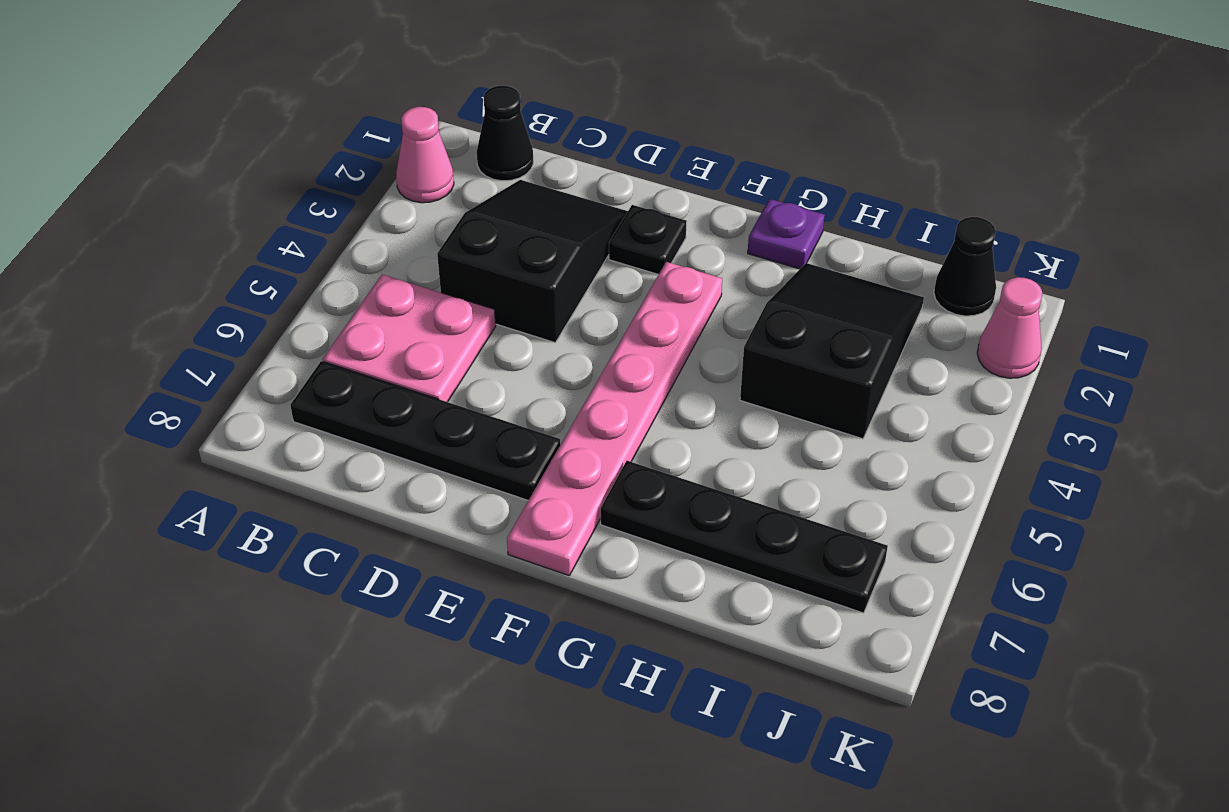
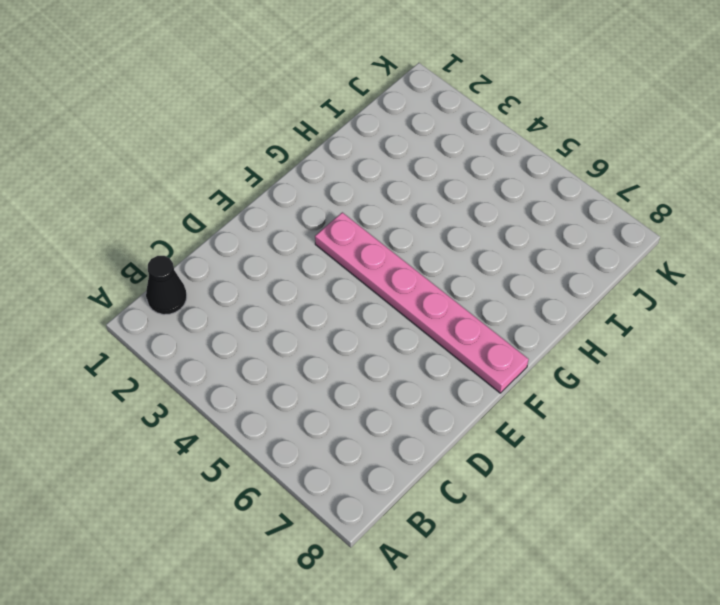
none -> pink cone A2 level 1
none -> pink plate B5:C6 level 1
none -> black plate B7:E7 level 1

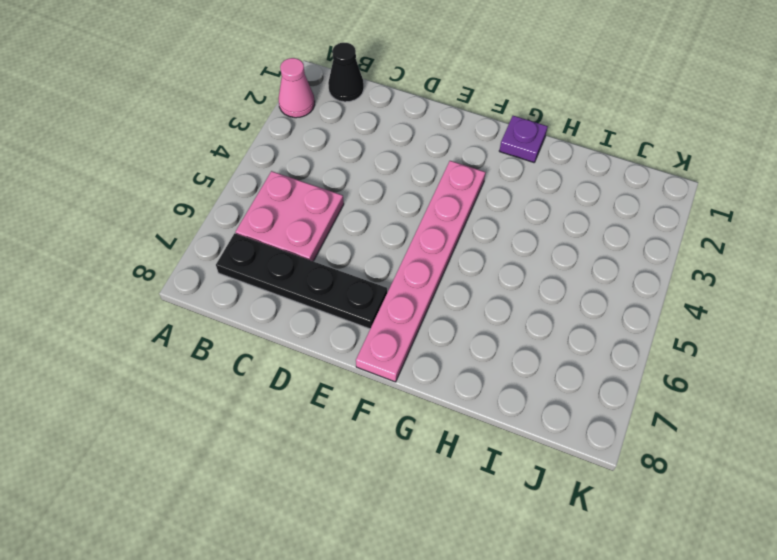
none -> black slope C2:D4 level 1 top 4
none -> black plate E2 level 1
none -> black plate G7:J7 level 1

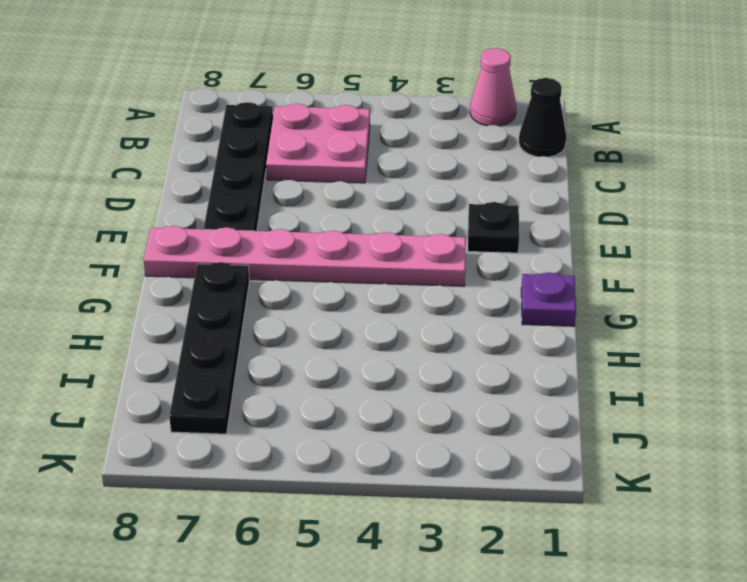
none -> black slope C2:D4 level 1 top 4
none -> black slope H2:I4 level 1 top 4
none -> black cone J1 level 1

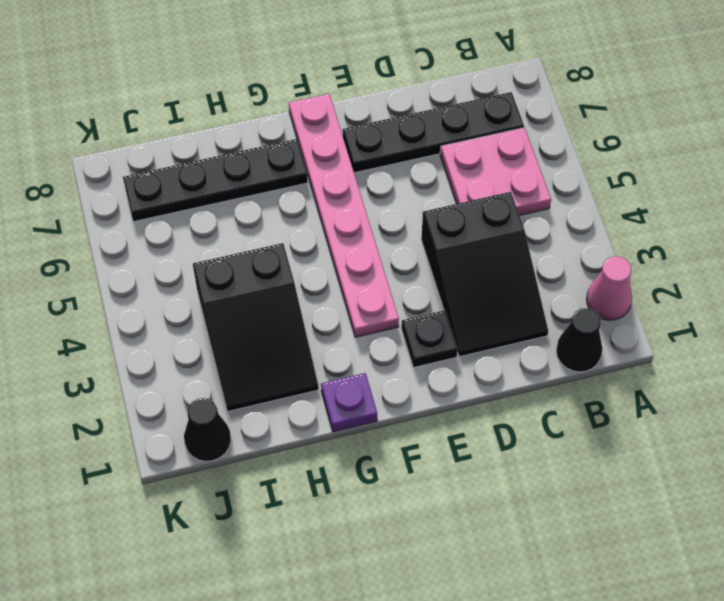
none -> pink cone K2 level 1

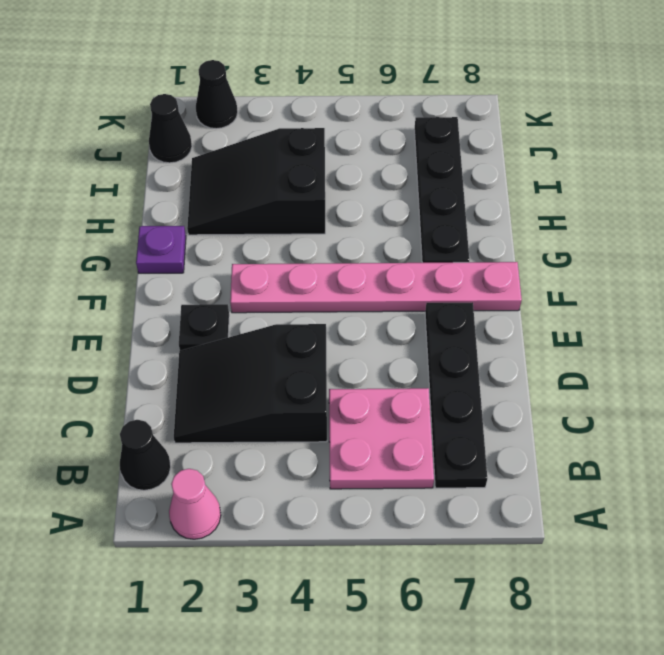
black cone K2 level 1 -> pink cone K2 level 1

